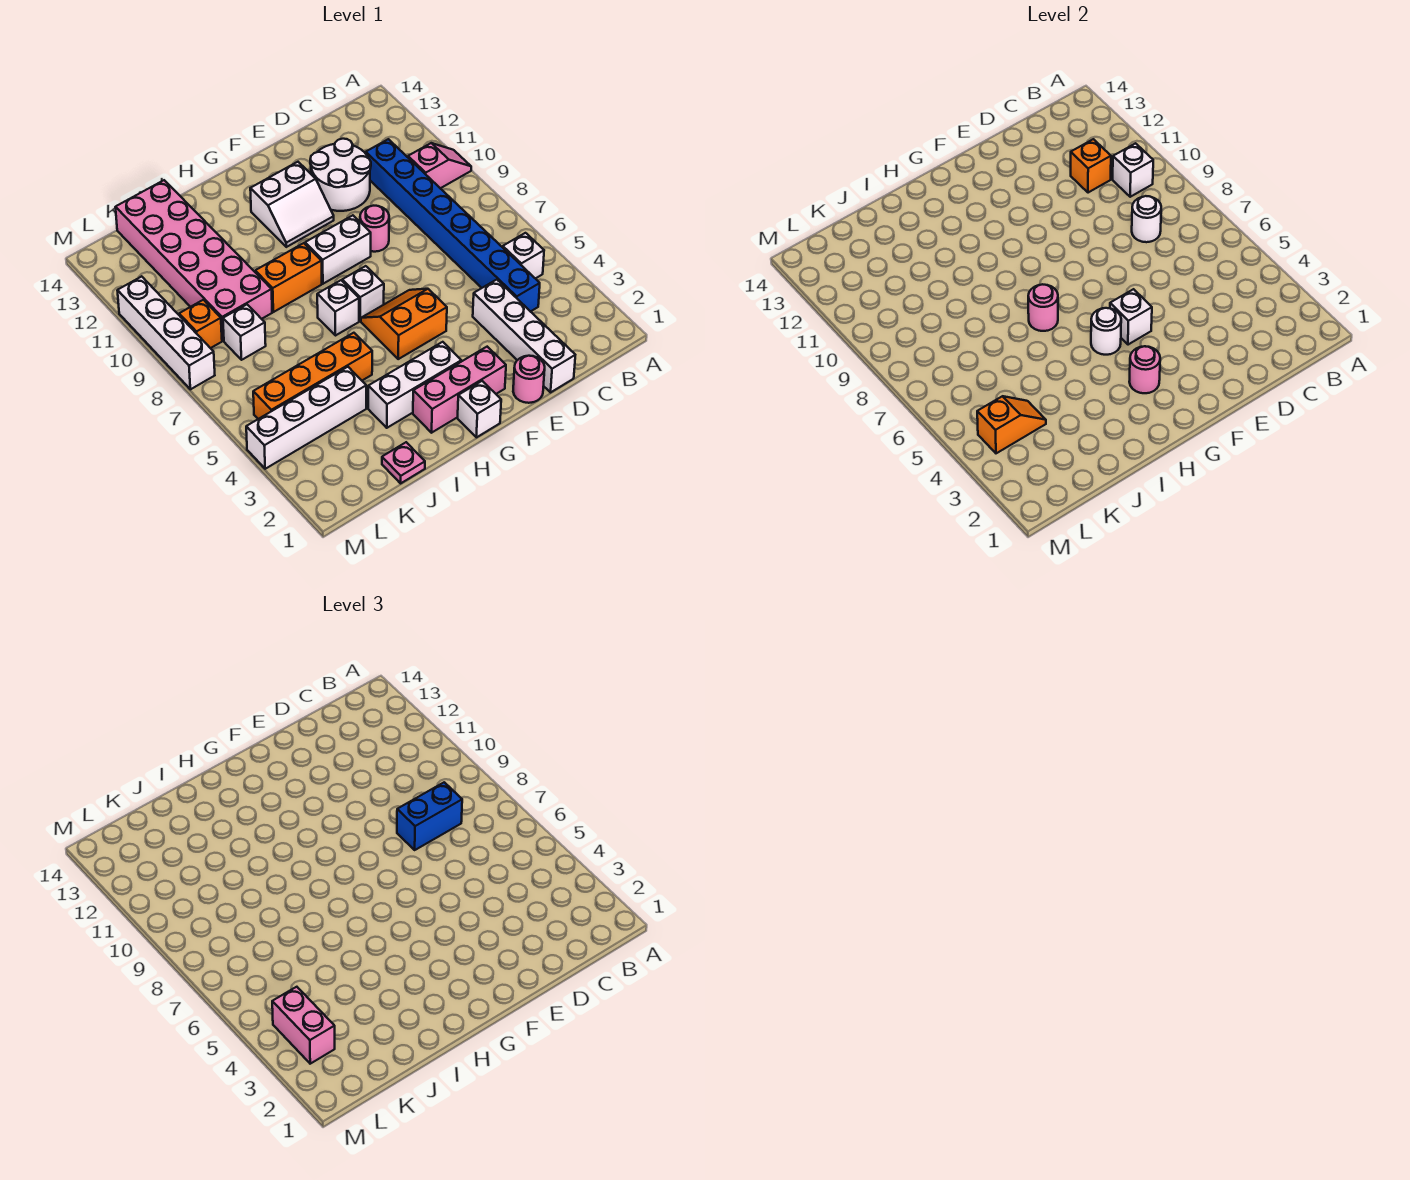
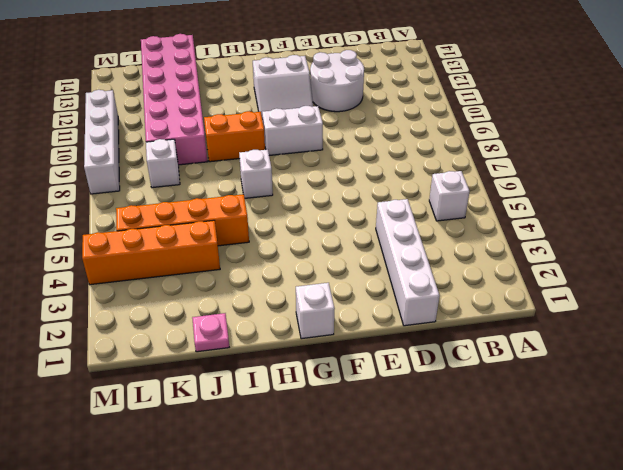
orange brick J4:M4 level 1 -> white brick J4:M4 level 1
none -> pink slope A10:B10 level 1 top B
none -> blue brick C4:C11 level 1
none -> pink round brick E1 level 1
none -> pink round brick E9 level 1

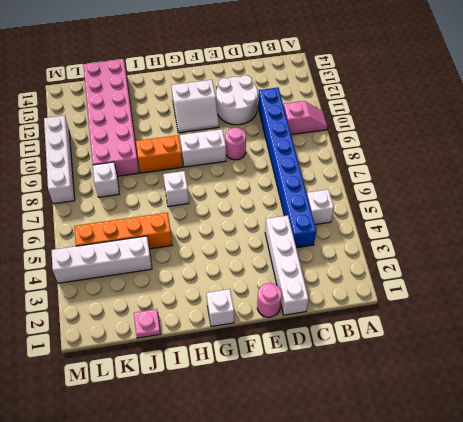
none -> pink brick F2:H2 level 1
none -> orange slope F5:G6 level 1 top 5
none -> white brick G3:I3 level 1
none -> white brick G7 level 1

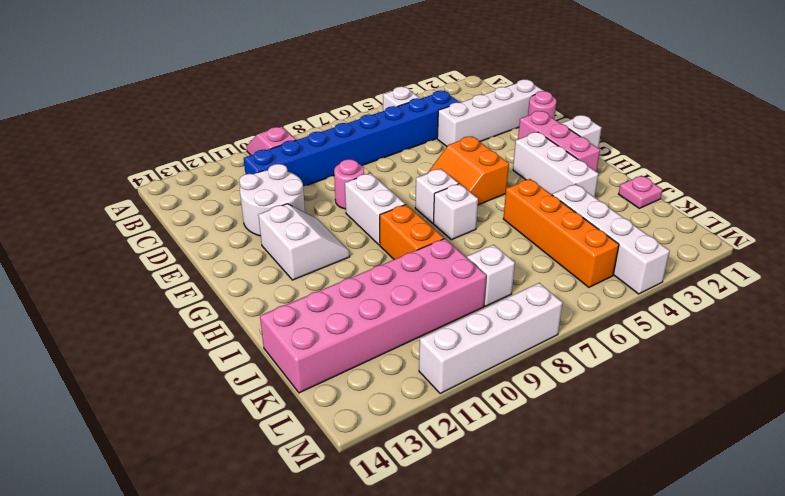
none -> orange brick L9 level 1
none -> white brick B10 level 2
none -> white round brick C8 level 2
none -> orange brick C11 level 2

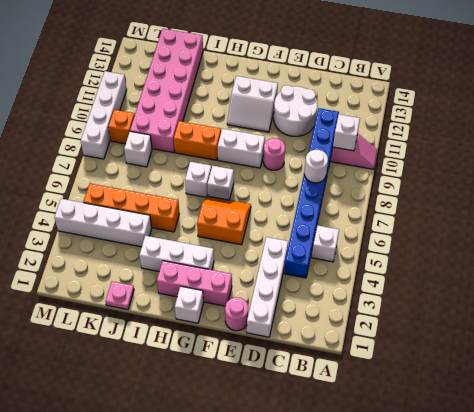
none -> orange brick C11 level 2
none -> white brick F5 level 2
none -> pink round brick G3 level 2
none -> white round brick G5 level 2

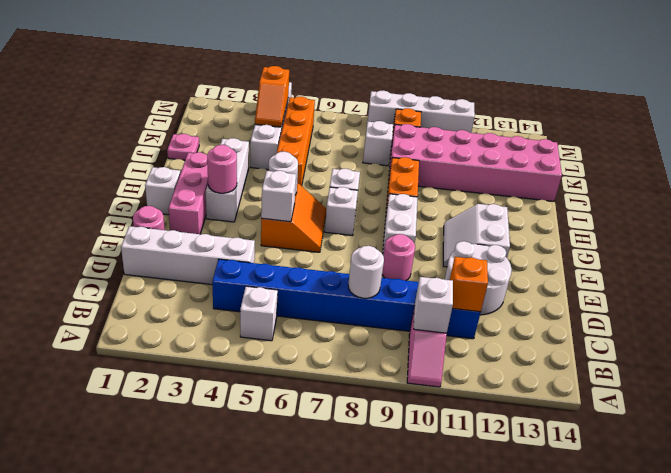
none -> pink round brick H7 level 2
none -> blue brick C8:D8 level 3
none -> pink brick L3:L4 level 3

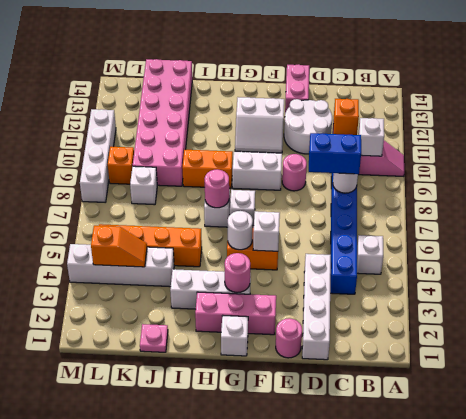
pink brick E13:E14 level 1 -> pink brick L3:L4 level 3

